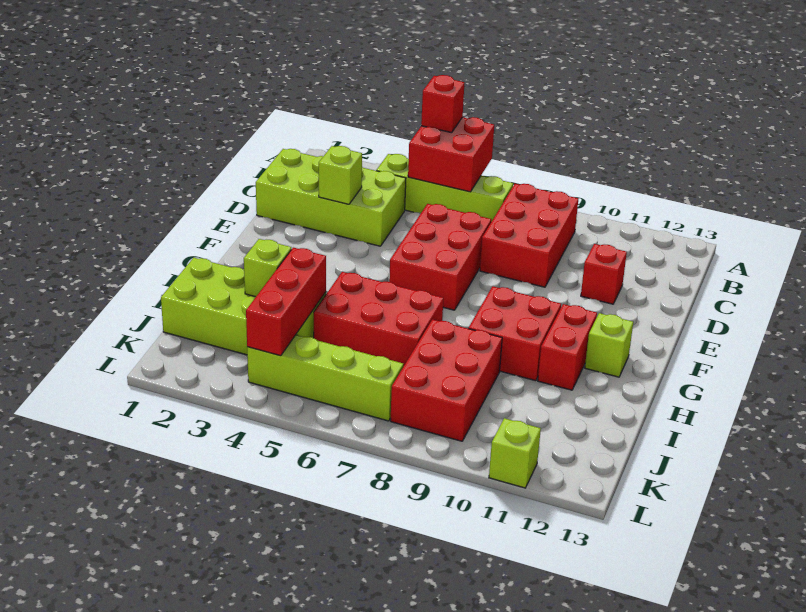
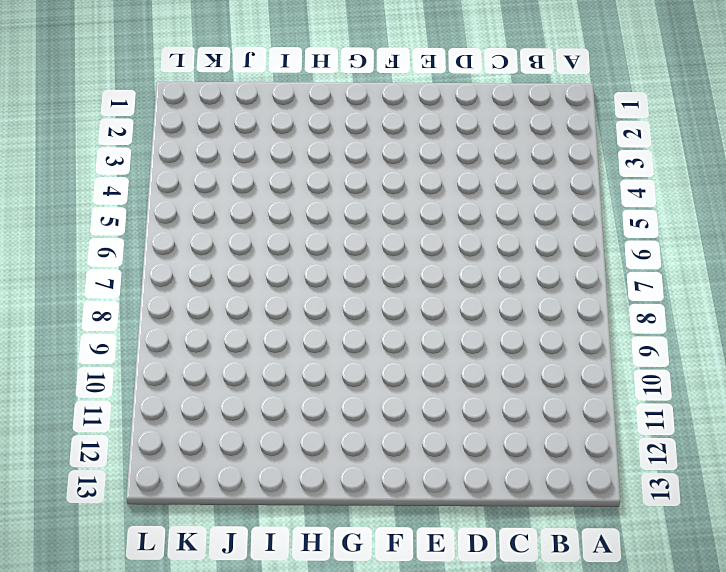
none -> lime brick B4:B7 level 1
none -> red brick B8:D9 level 1
none -> lime brick C1:D4 level 1

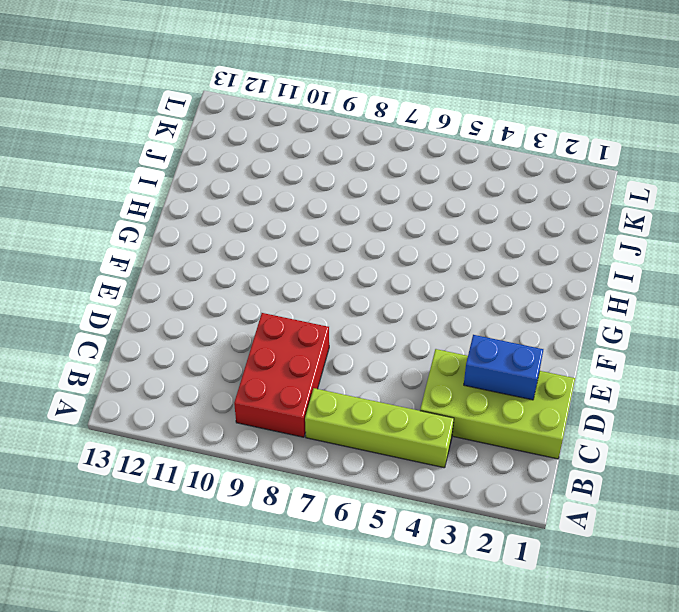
blue brick D2:D3 level 2 -> lime brick D3 level 2
none -> red brick D6:F7 level 1
none -> red brick D11 level 1
none -> red brick G9:H10 level 1

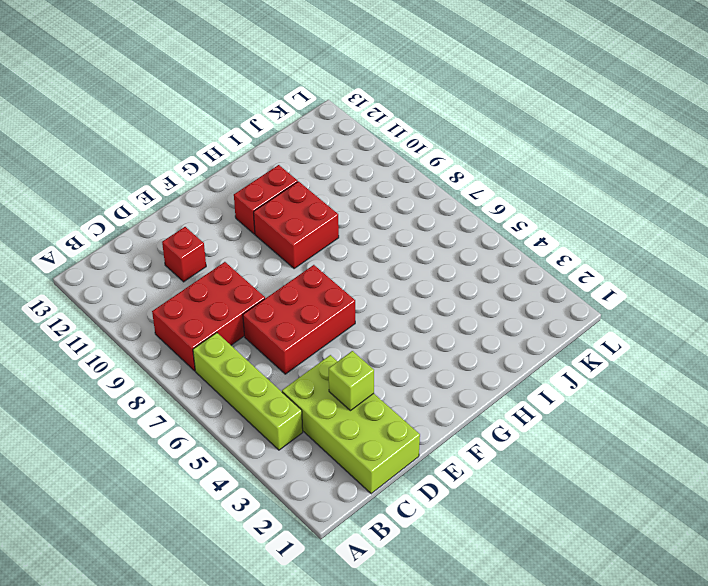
none -> lime brick G12 level 1
none -> red brick H5:I7 level 1
none -> lime brick I1:J4 level 1

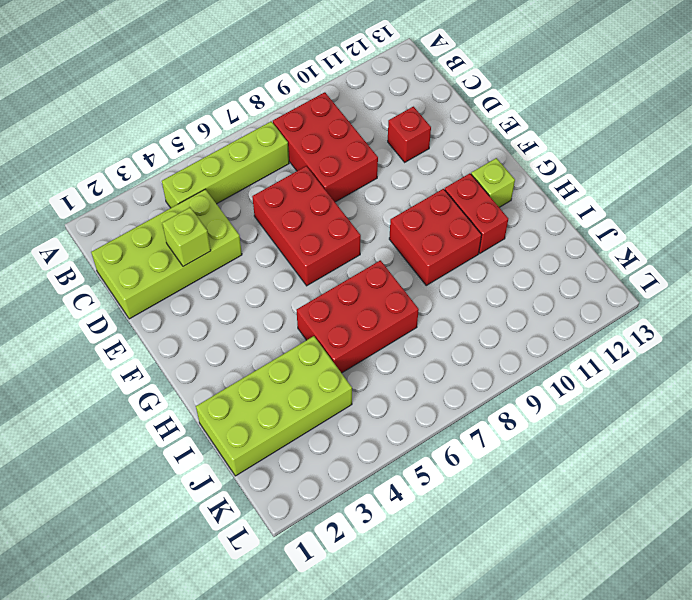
none -> red brick I8:K9 level 1
none -> lime brick K4:K7 level 1
none -> lime brick L11 level 1

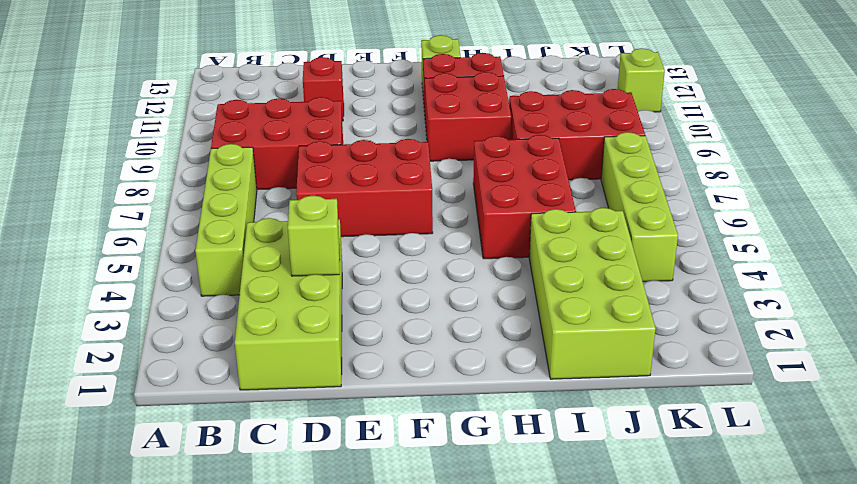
none -> red brick A5:B6 level 2
none -> lime brick I3 level 2
none -> red brick I4:K4 level 2

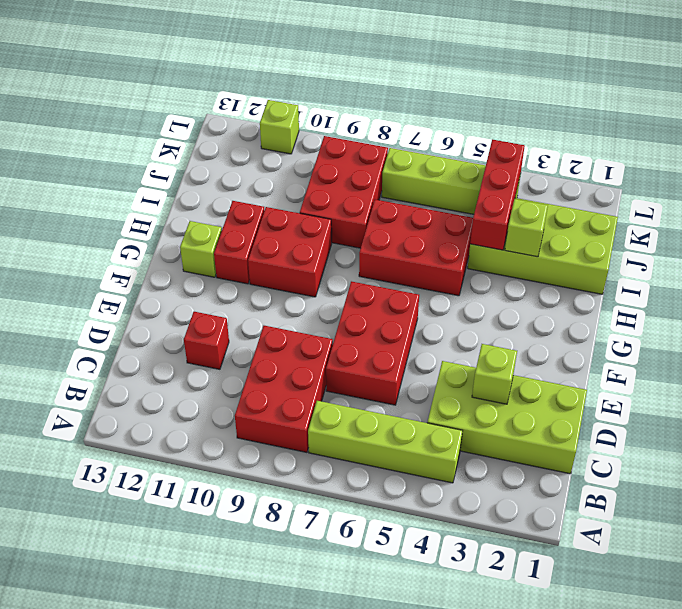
none -> red brick A5:B6 level 2
none -> red brick A5 level 3

